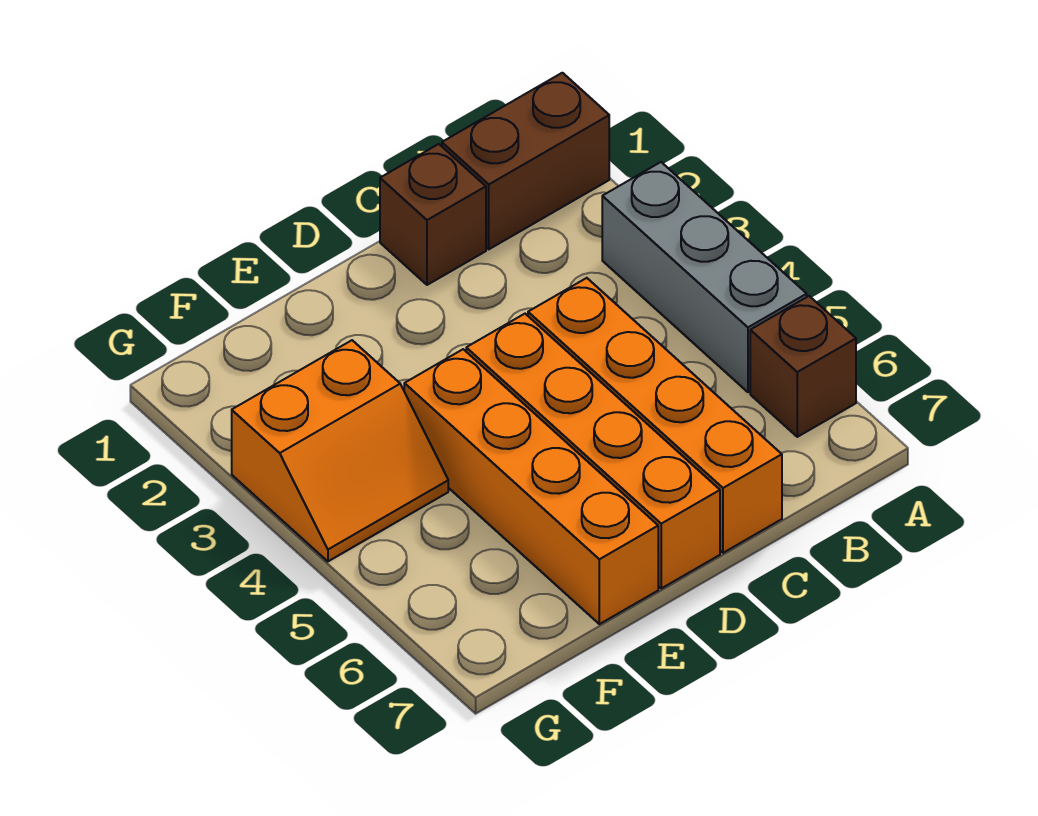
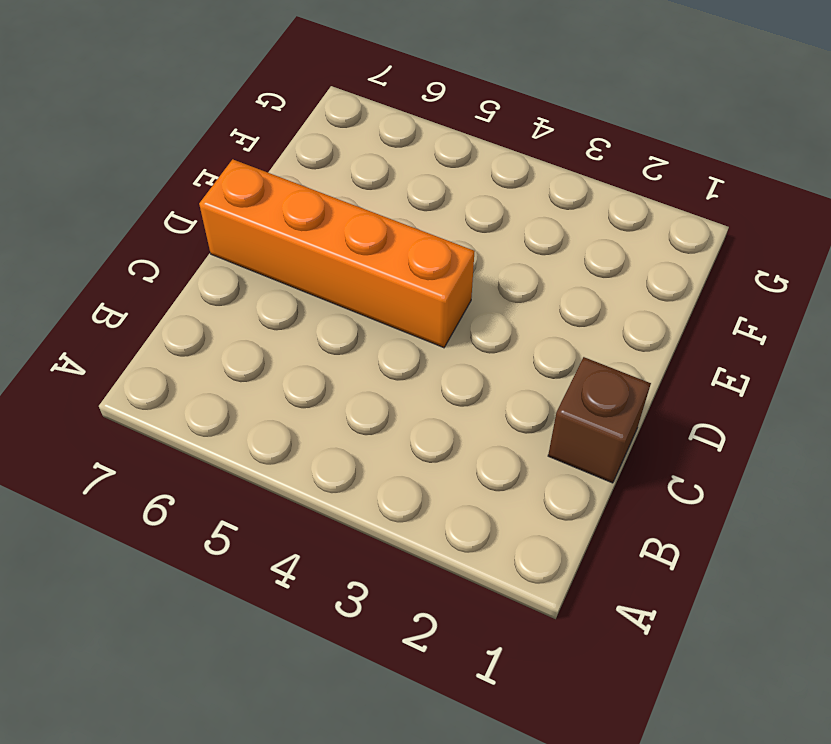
none -> brown brick A1:B1 level 1
none -> grey brick A3:A5 level 1

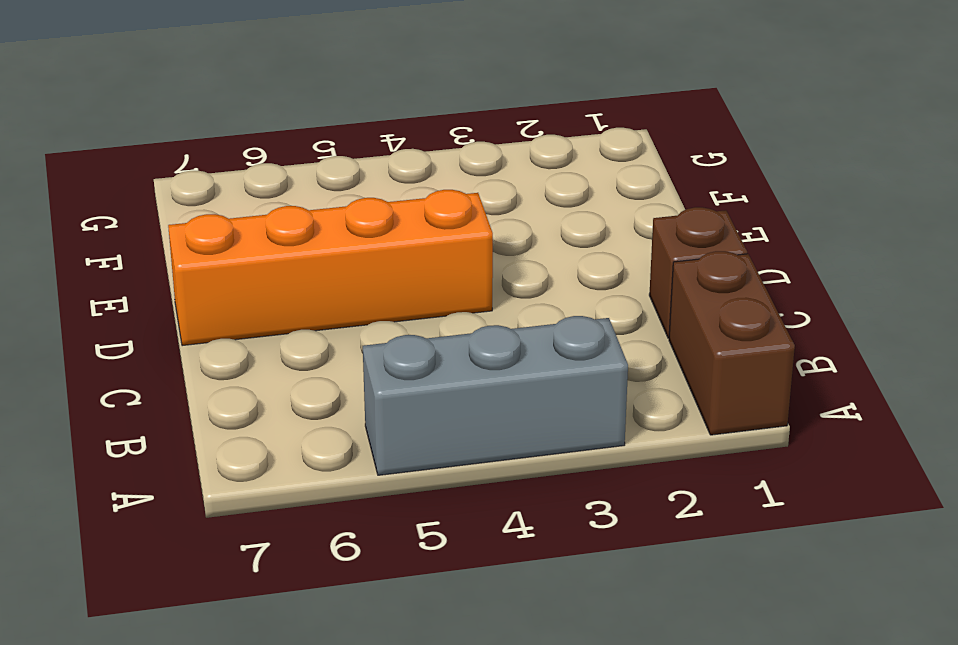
none -> brown brick A6 level 1
none -> orange brick C4:C7 level 1

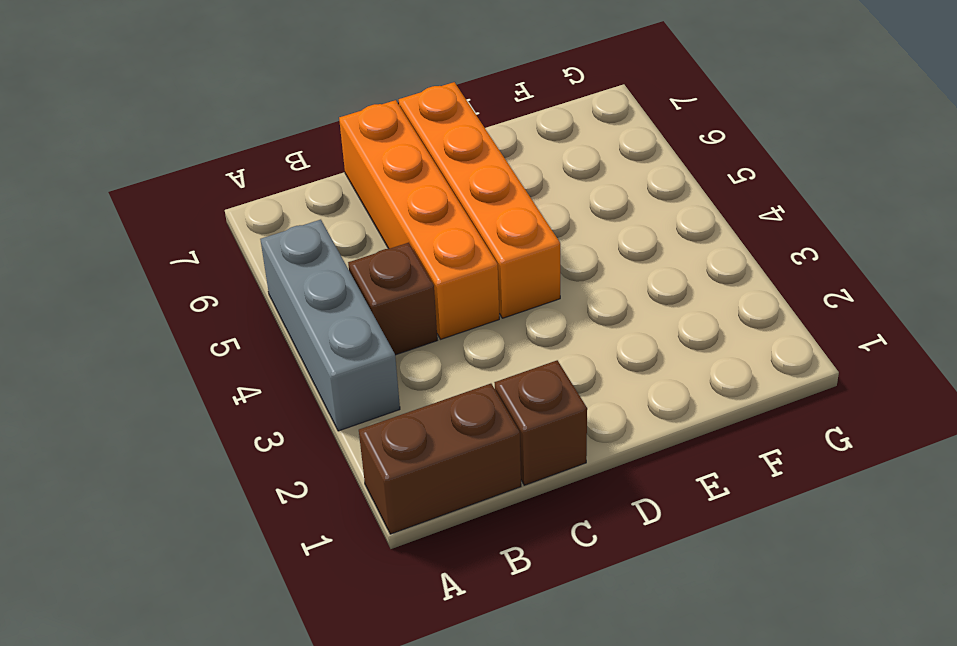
brown brick B4 level 1 -> brown brick A6 level 1
none -> orange brick E4:E7 level 1
none -> orange slope F3:G4 level 1 top 3

